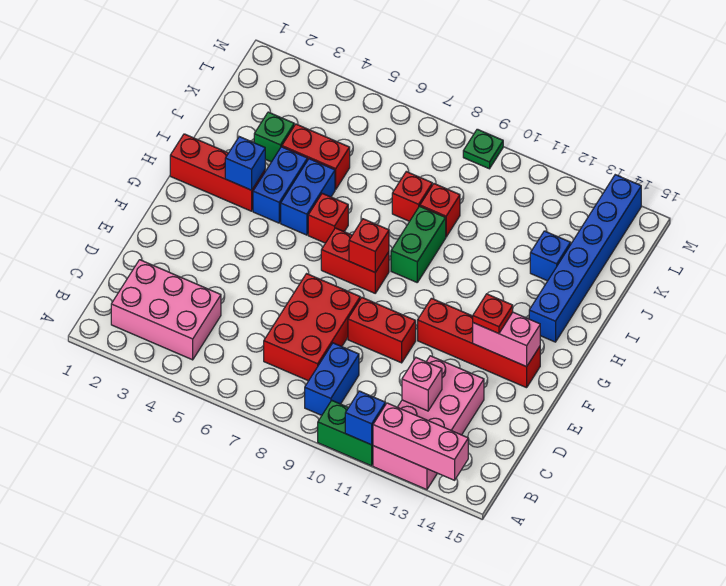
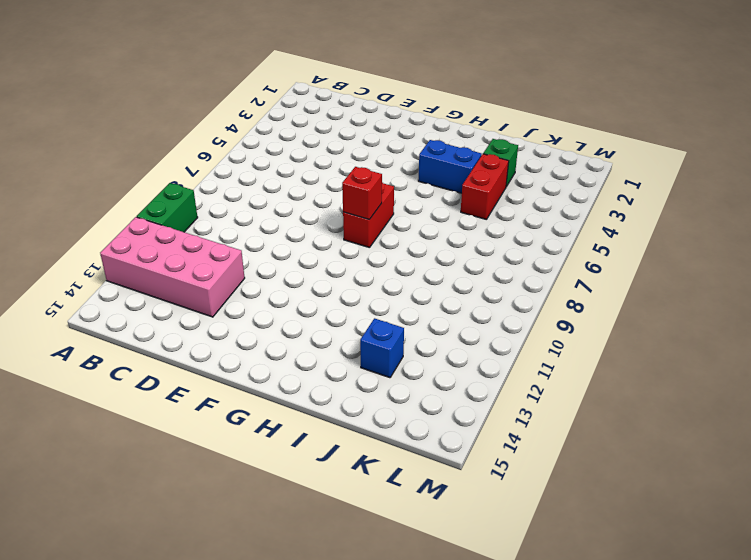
none -> pink brick B2:C4 level 1
none -> blue brick B9:C9 level 1
none -> red brick C7:E8 level 1

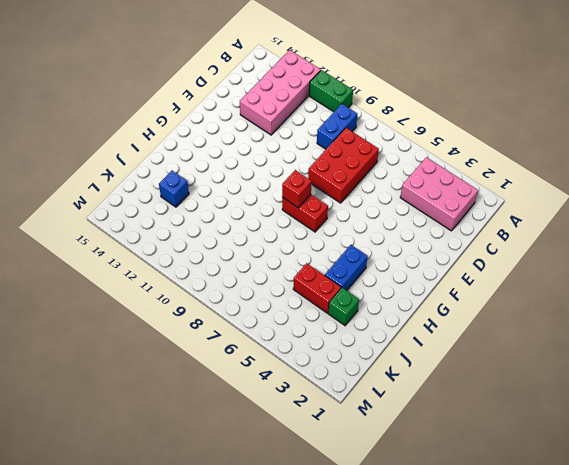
none -> red brick E9:E10 level 1
none -> red brick F11:F14 level 1
none -> red brick H1:H3 level 1

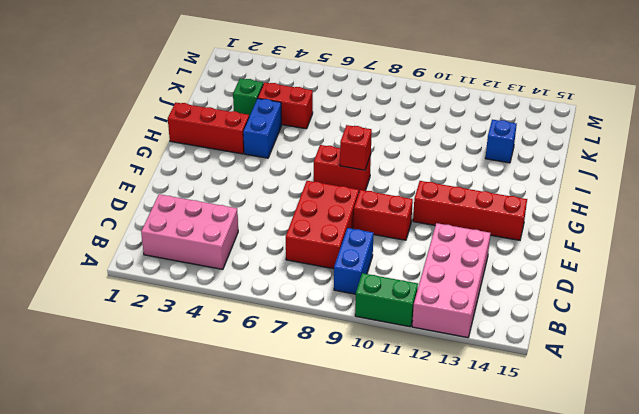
none -> blue brick H5:I5 level 1
none -> red brick H6 level 1
none -> green brick H9:I9 level 1

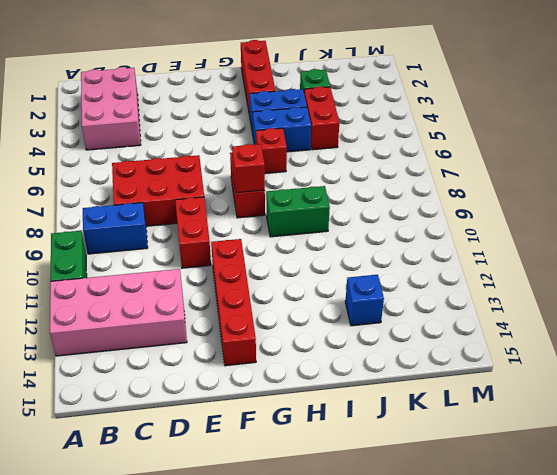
none -> blue brick H14:M14 level 1
none -> red brick J8 level 1
none -> red brick J9 level 1

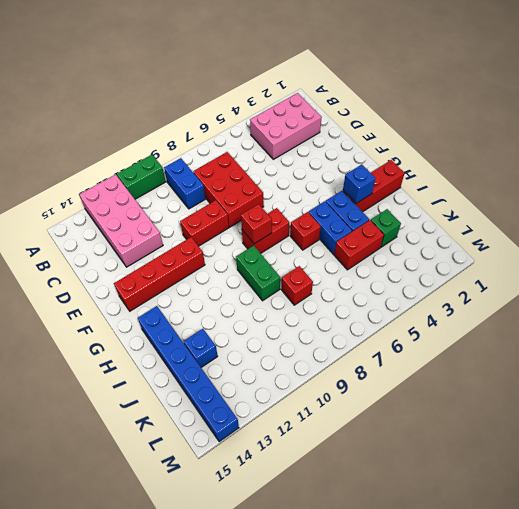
none -> red brick J9 level 1
none -> green plate M9 level 1
none -> blue brick A11 level 2

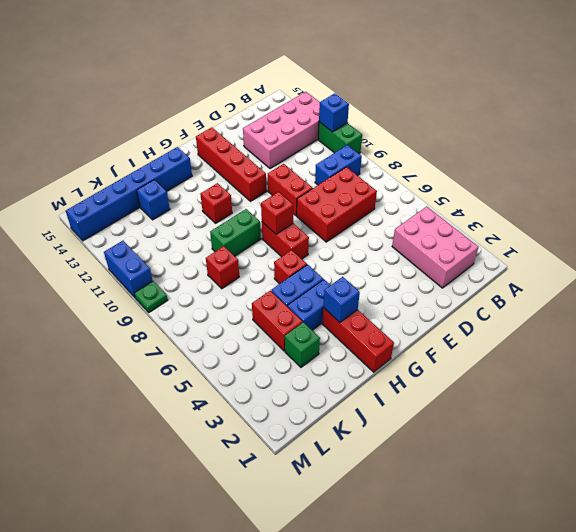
red brick H11 level 1 -> red brick J9 level 1
blue brick M10:M11 level 1 -> none
none -> pink brick A12:A14 level 2
none -> pink brick C12 level 2
none -> pink brick F13:F14 level 2

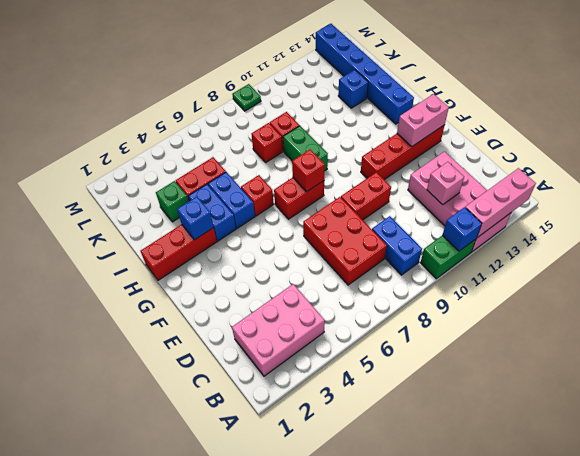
none -> red plate F13 level 3

